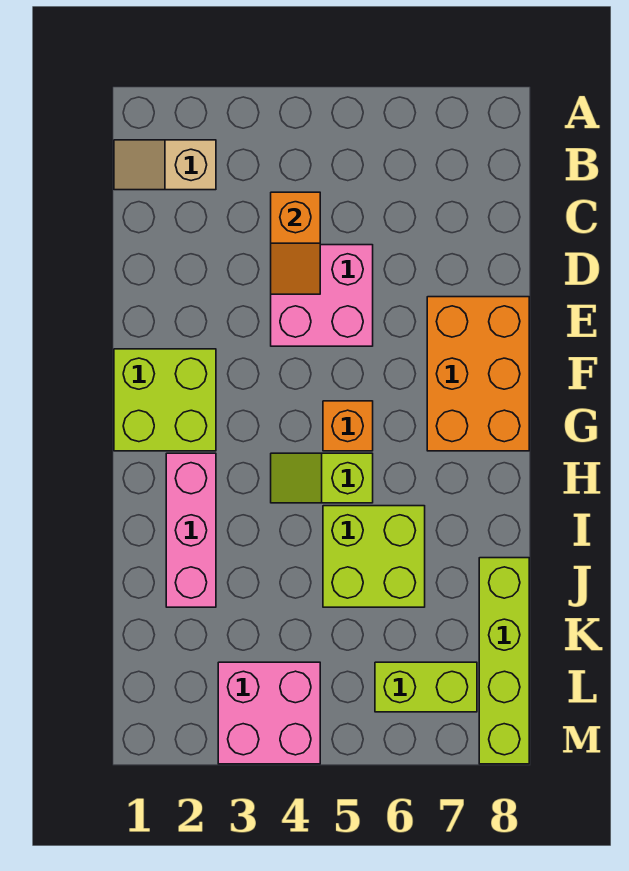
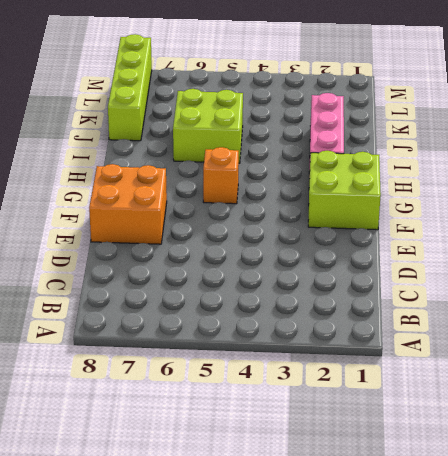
orange brick E7:F8 level 1 -> orange brick E7:G8 level 1
none -> tan slope B1:B2 level 1 top 2
none -> pink brick D4:E5 level 1
none -> lime slope H4:H5 level 1 top 5

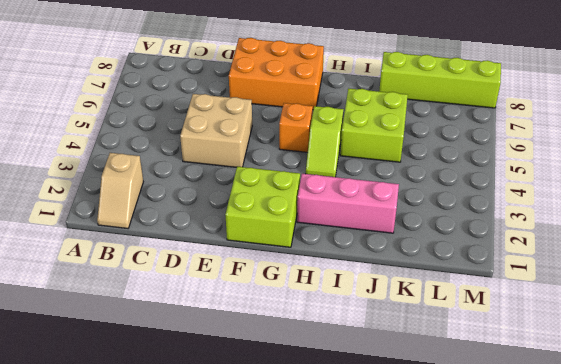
tan brick D4:E5 level 1 -> pink brick D4:E5 level 1
none -> pink brick L3:M4 level 1
none -> lime brick L6:L7 level 1
none -> orange slope C4:D4 level 2 top C

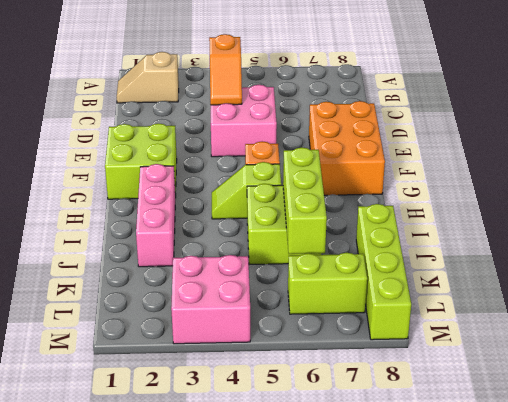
lime brick I6:K6 level 2 -> none

